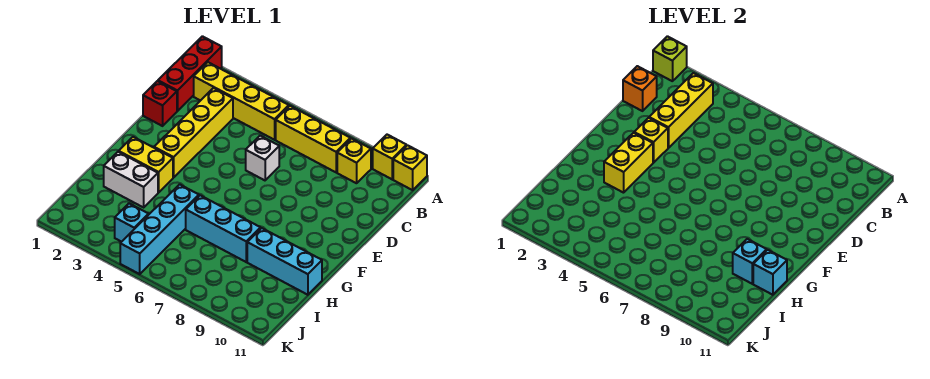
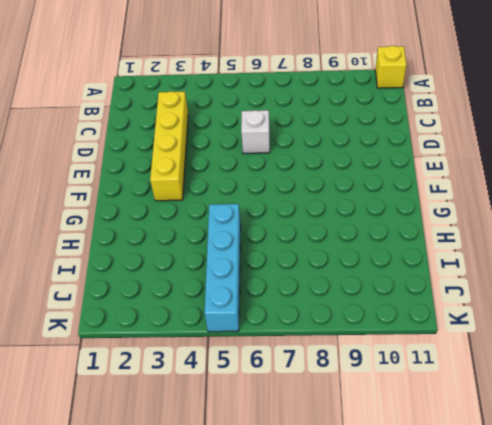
none -> red brick A1:C1 level 1
none -> yellow brick A10 level 1
none -> yellow brick B2:B5 level 1

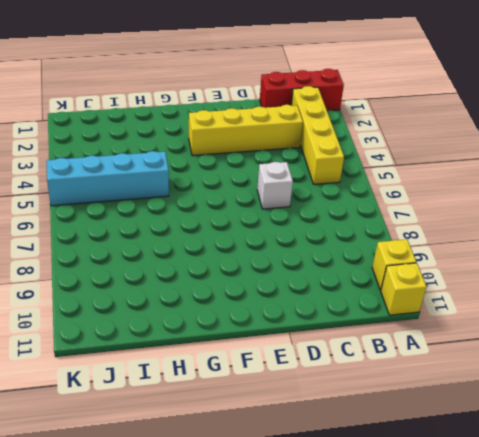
none -> yellow brick B6:B8 level 1
none -> yellow brick B9 level 1
none -> red brick D1 level 1

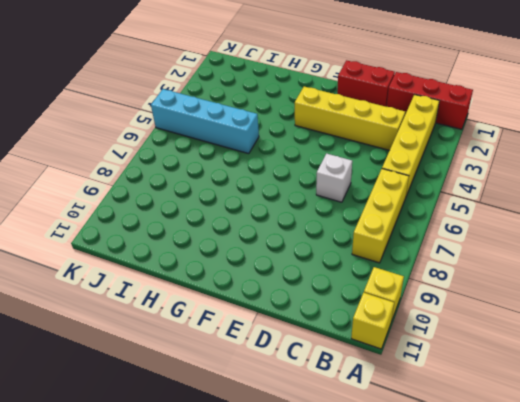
red brick D1:E1 level 1 -> red brick D1 level 1
none -> yellow brick B9 level 1
none -> yellow brick G2:G3 level 1
none -> white brick H2:H3 level 1

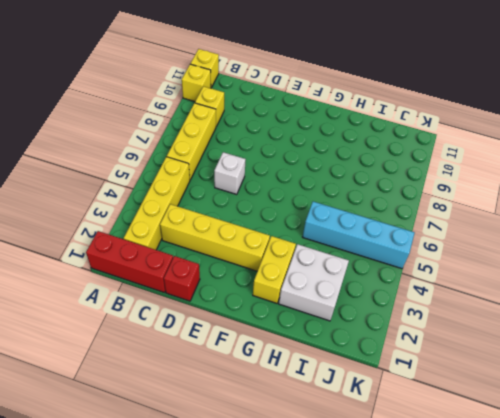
white brick H2:I3 level 1 -> white brick H2:H3 level 1
none -> cyan brick H6:H8 level 1
none -> cyan brick H9:H11 level 1
none -> cyan brick J4 level 1

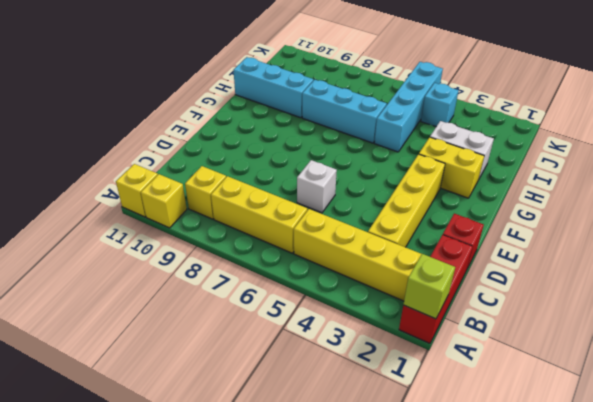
none -> yellow brick B3:D3 level 2
none -> orange brick C1 level 2
none -> yellow brick E3 level 2

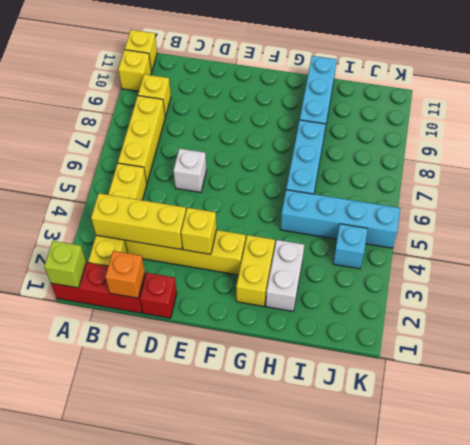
none -> yellow brick F3:G3 level 2
none -> cyan brick H10 level 2
none -> cyan brick H11 level 2

